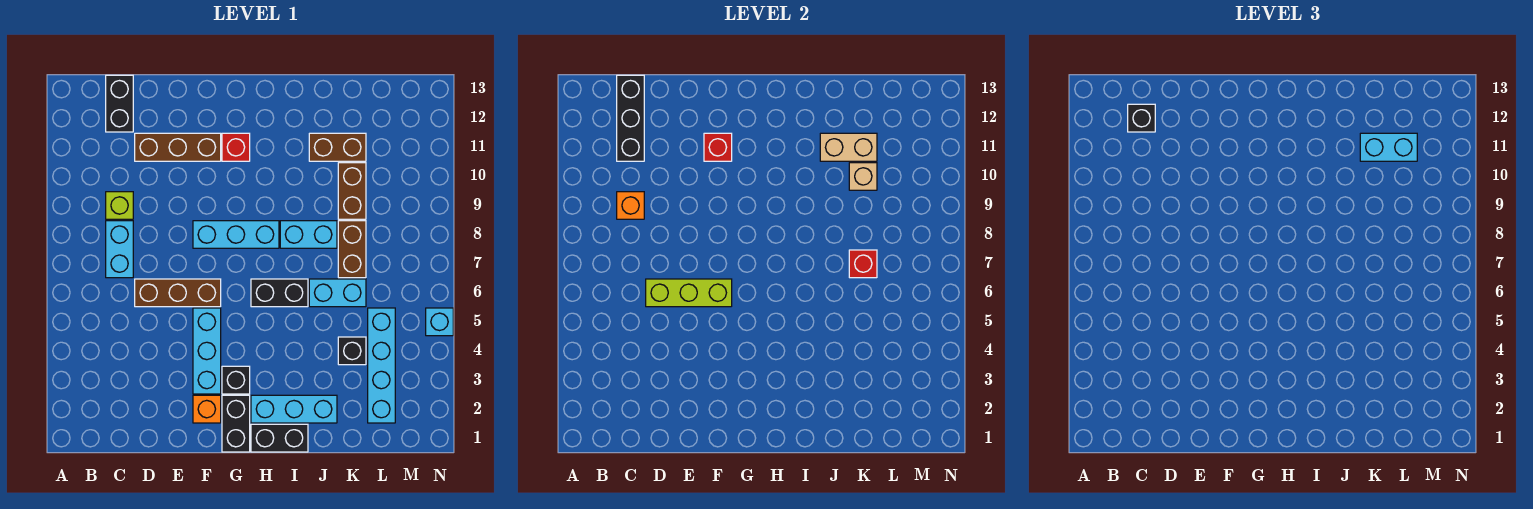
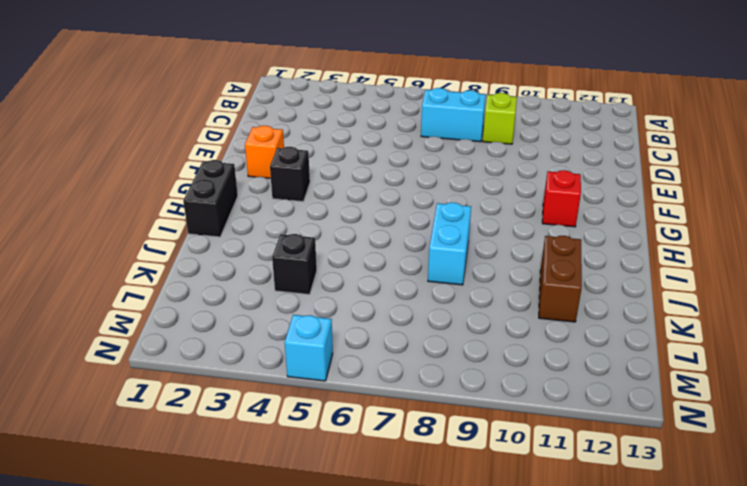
none -> black brick C12:C13 level 1
none -> brown brick D6:F6 level 1
none -> brown brick D11:F11 level 1
none -> cyan brick F3:F5 level 1

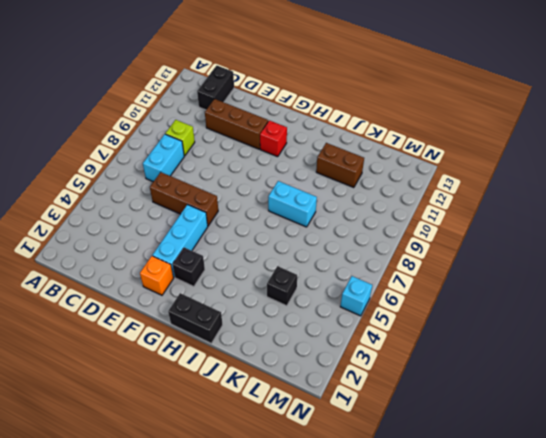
none -> cyan brick F8:H8 level 1
none -> black brick G1:G2 level 1
none -> cyan brick H2:J2 level 1
none -> black brick H6:I6 level 1

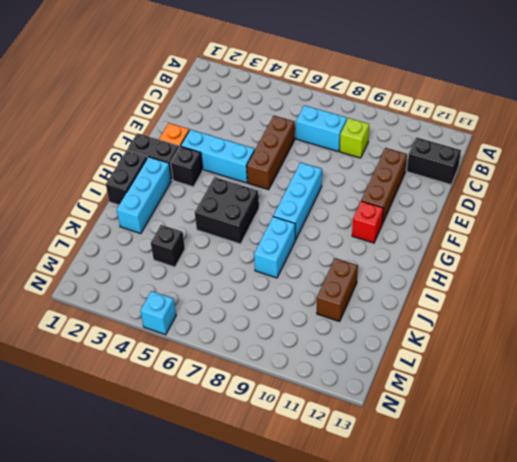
black brick H5:I6 level 1 -> black brick H6:I6 level 1
none -> cyan brick J6:K6 level 1
none -> brown brick K7:K8 level 1
none -> brown brick K9:K10 level 1
none -> cyan brick L2:L5 level 1

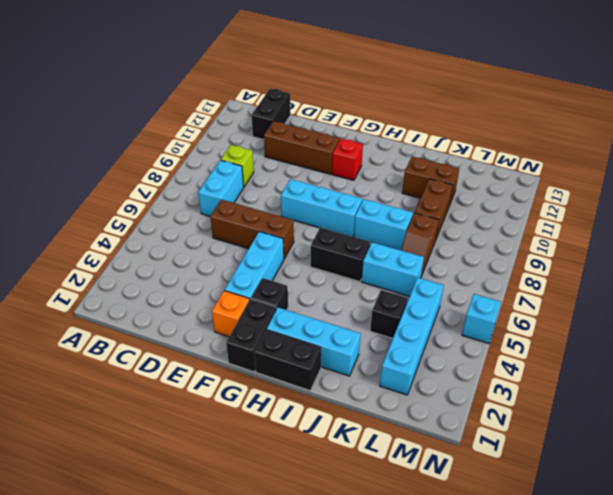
brown slope K7:K8 level 1 top 8 -> brown brick K7:K8 level 1
none -> orange brick C9 level 2
none -> black brick C11:C13 level 2
none -> lime brick D6:F6 level 2
none -> red brick F11 level 2

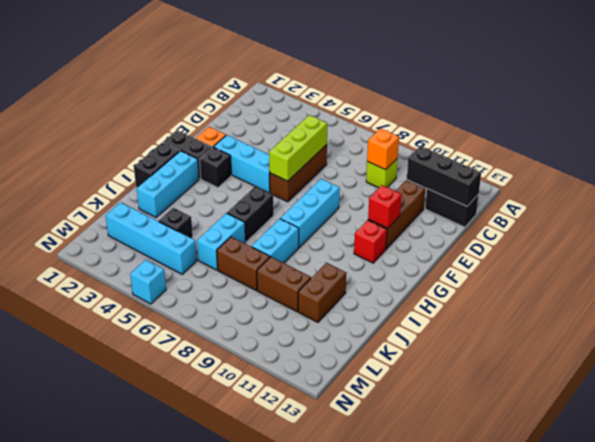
none -> cyan brick C7:C8 level 1
none -> tan brick J11:K11 level 2
none -> red brick K7 level 2
none -> tan brick K10 level 2

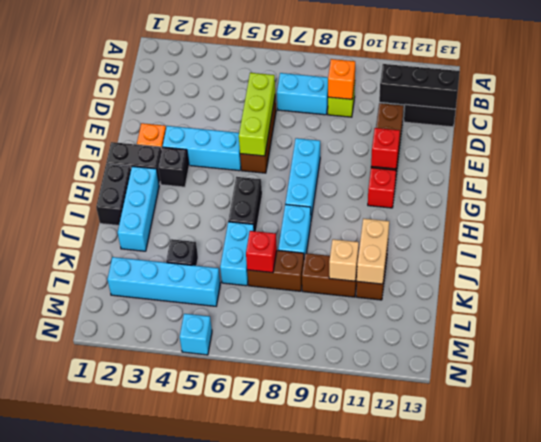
none -> black brick C12 level 3
none -> cyan brick K11:L11 level 3

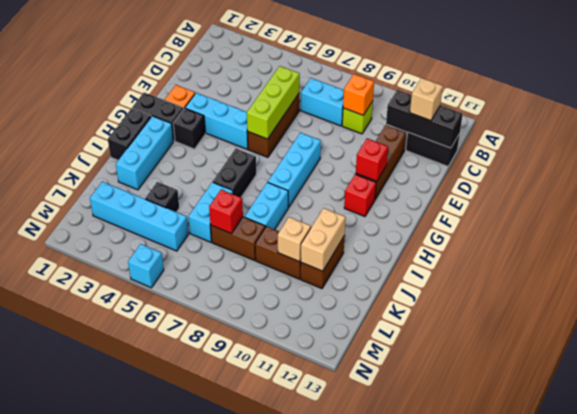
tan brick C12 level 3 -> black brick C12 level 3
none -> cyan brick K11:L11 level 3

